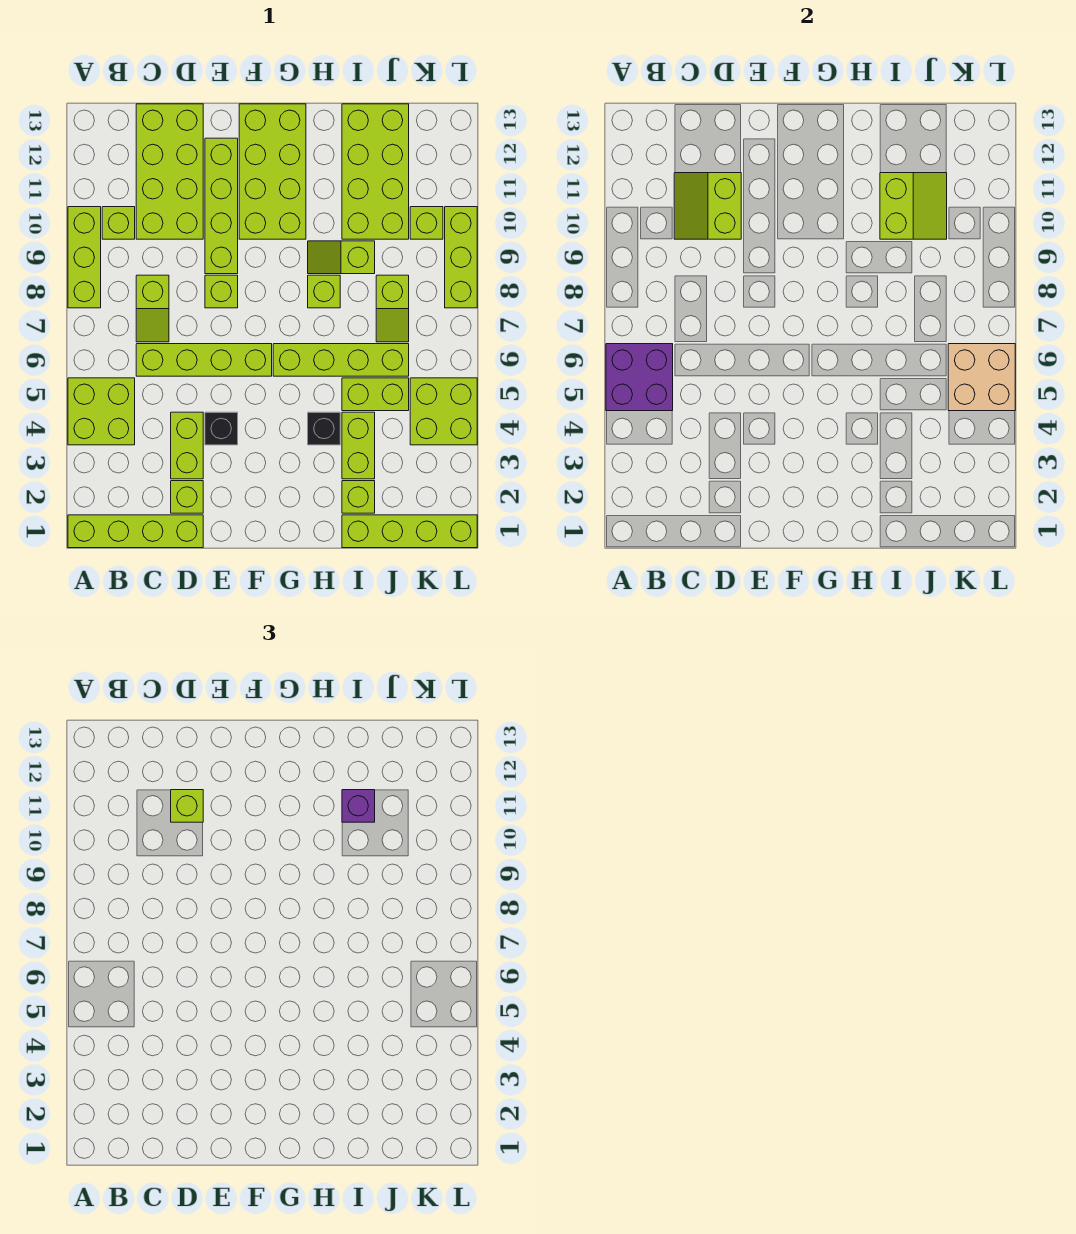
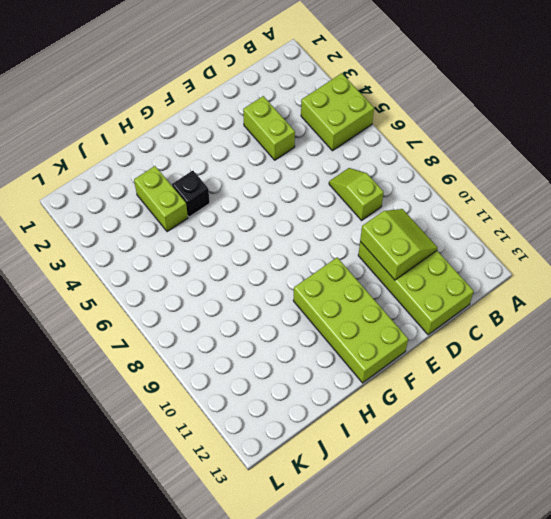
none -> lime brick A1:D1 level 1
none -> lime brick A8:A10 level 1
none -> lime brick B10 level 1
none -> lime brick C6:F6 level 1

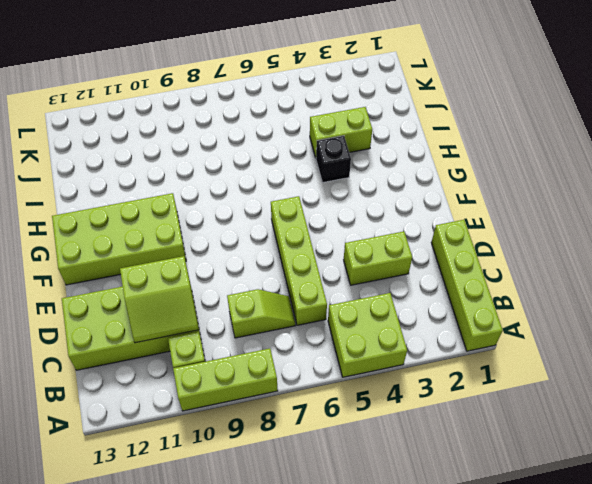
none -> lime brick D2 level 1
none -> black brick E4 level 1
none -> lime brick E8 level 1
none -> lime brick E9:E12 level 1

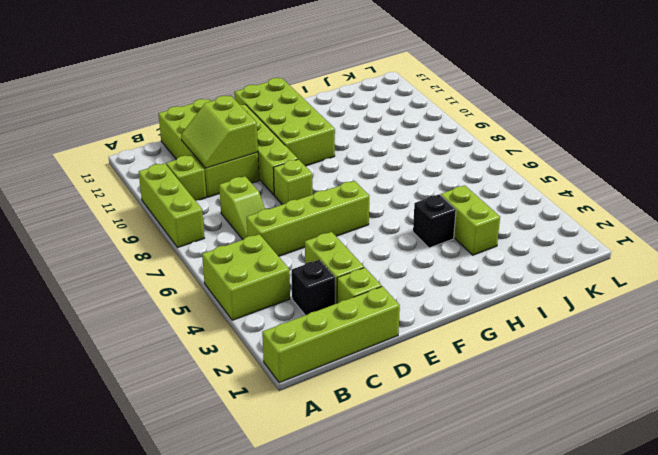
black brick C3 level 1 -> black brick E4 level 1
none -> lime brick G6:J6 level 1
none -> lime brick H8 level 1
none -> lime slope H9:I9 level 1 top I
none -> lime brick I1:L1 level 1

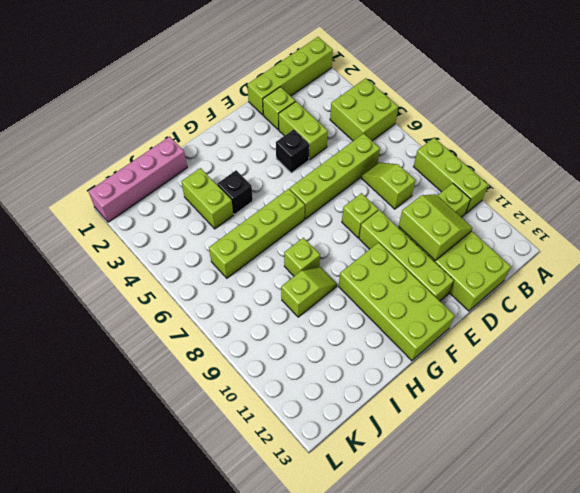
pink brick I1:L1 level 1 -> lime brick I1:L1 level 1
none -> lime brick I2 level 1
none -> lime brick I5:J5 level 1
none -> lime brick I10:J13 level 1
none -> lime slope J7:J8 level 1 top 8

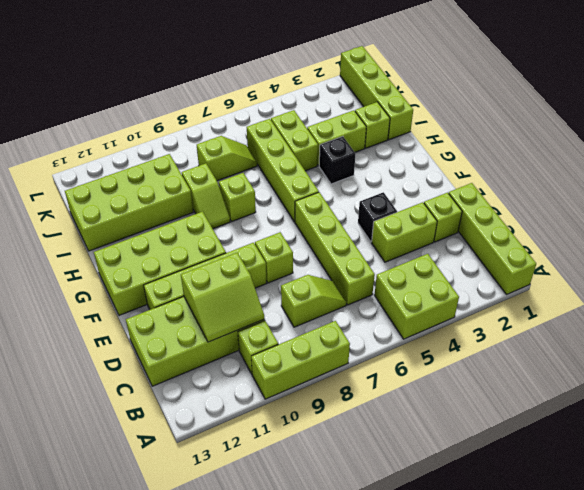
none -> lime brick K4:L5 level 1
none -> lime brick K10 level 1
none -> lime brick L8:L10 level 1
none -> purple brick A5:B6 level 2

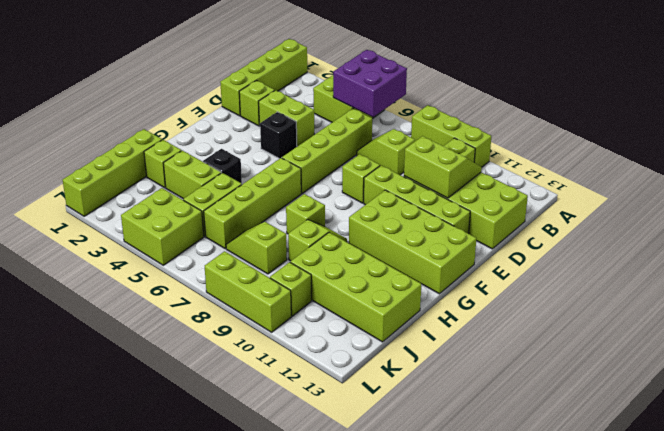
none -> lime slope I10:J11 level 2 top I
none -> tan brick K5:L6 level 2
none -> lime brick D11 level 3
none -> purple brick I11 level 3

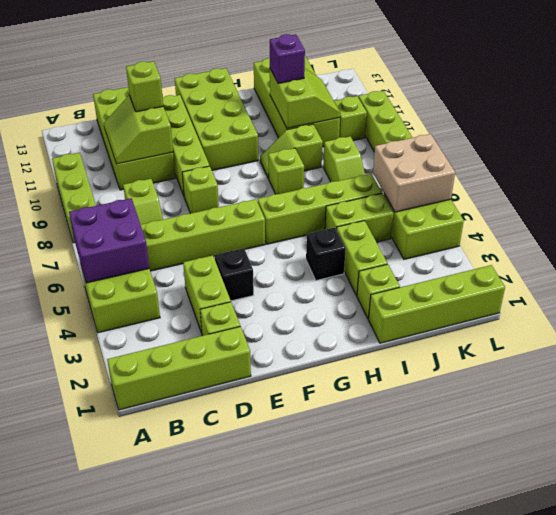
none -> lime brick B10 level 1

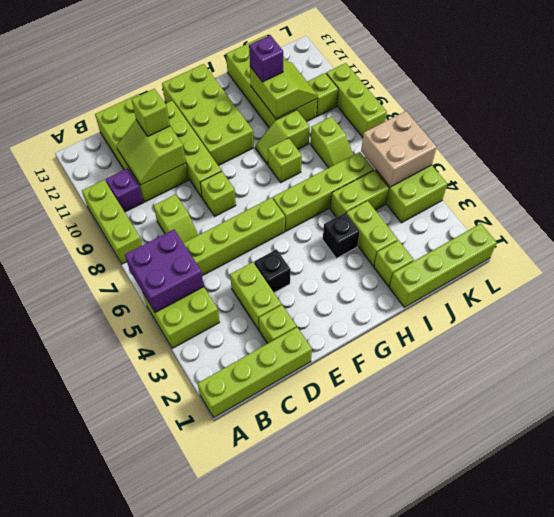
purple brick B10 level 1 -> lime brick B10 level 1

